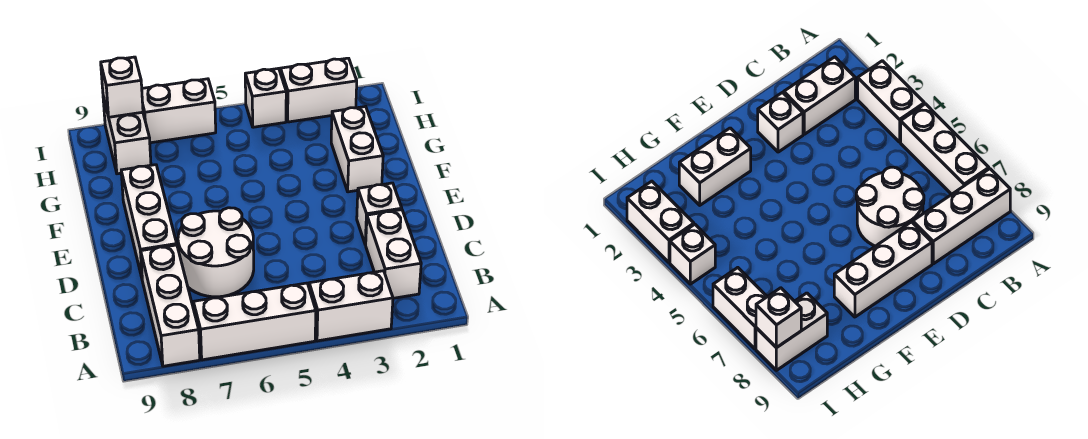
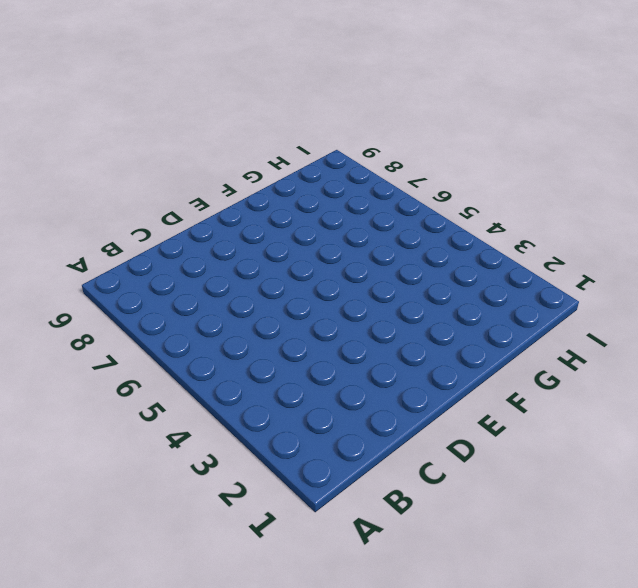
none -> white brick A3:A4 level 1
none -> white brick A5:A7 level 1
none -> white brick A8:C8 level 1

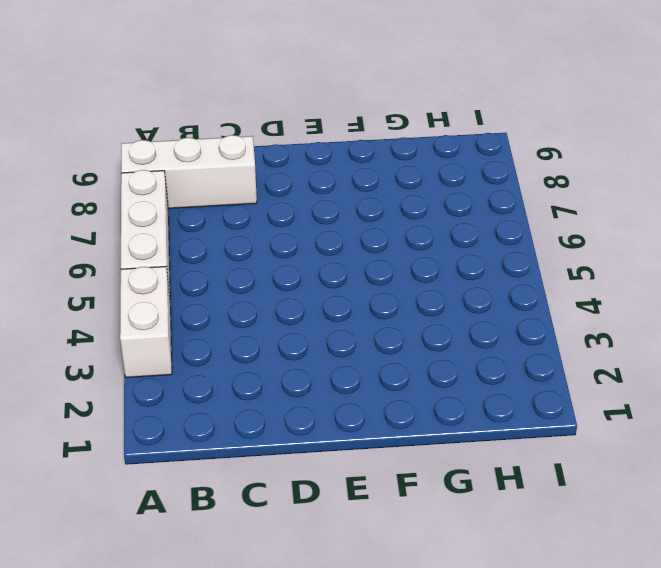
none -> white brick B2:C2 level 1
none -> white round brick C6:D7 level 1
none -> white brick D2 level 1

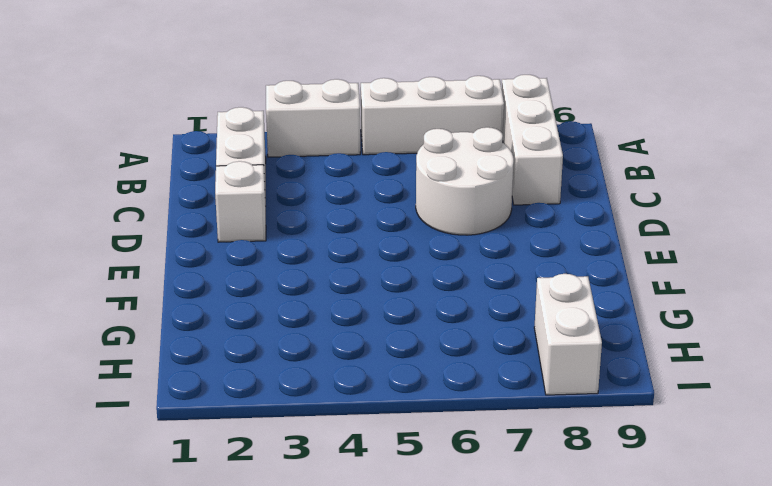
none -> white brick D8:F8 level 1
none -> white brick F2:G2 level 1
none -> white brick I2:I3 level 1

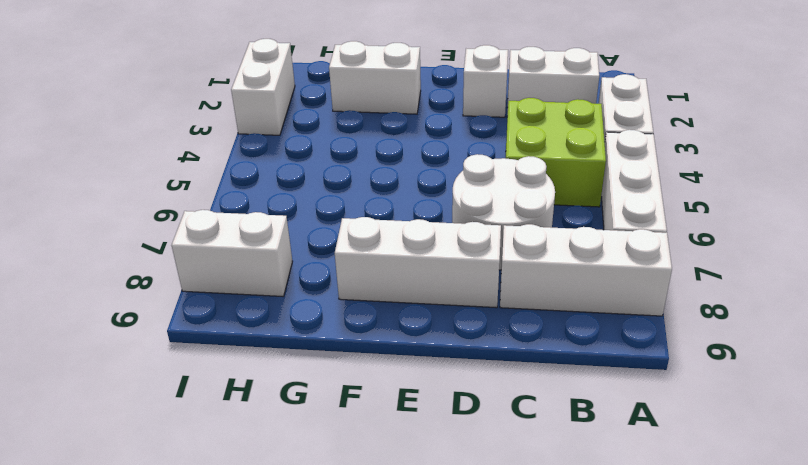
lime brick B4:C5 level 1 -> none
none -> white brick I4 level 1
none -> white brick I6:I7 level 1
none -> white brick I8 level 2

